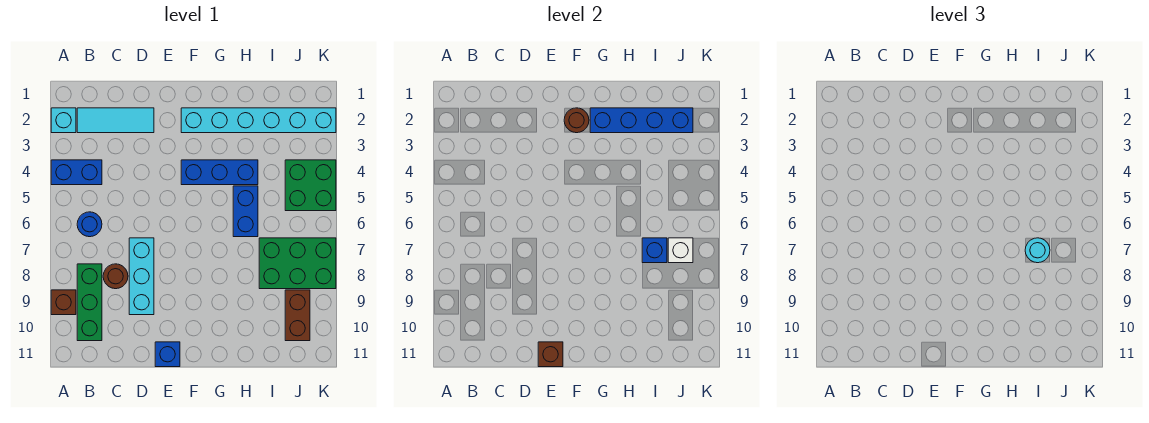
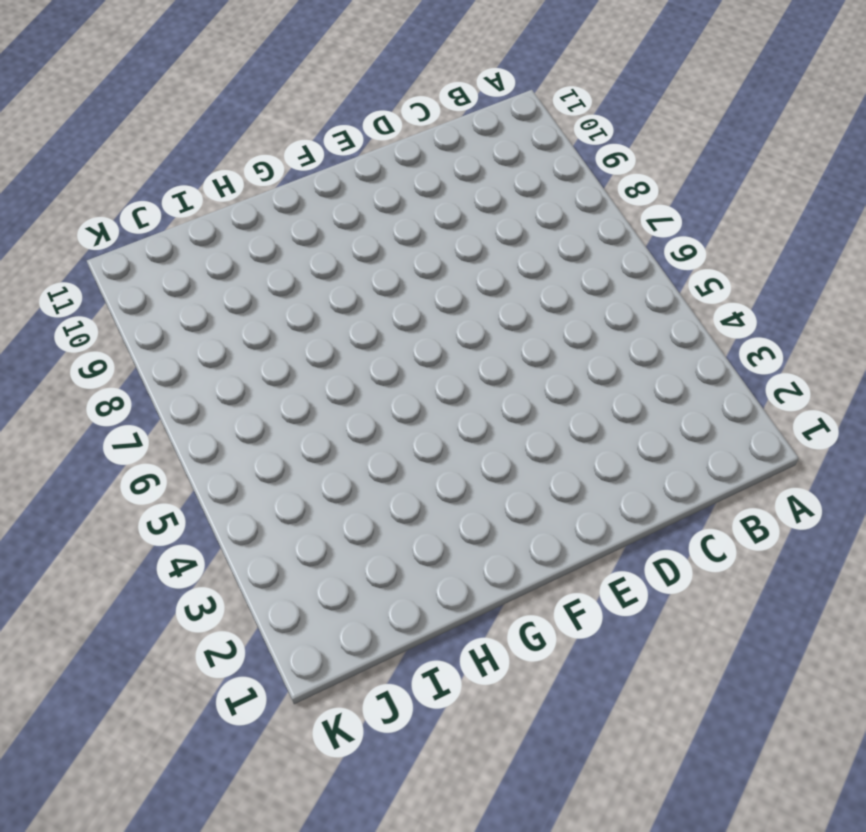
none -> cyan brick A2 level 1
none -> blue brick A4:B4 level 1
none -> brown brick A9 level 1

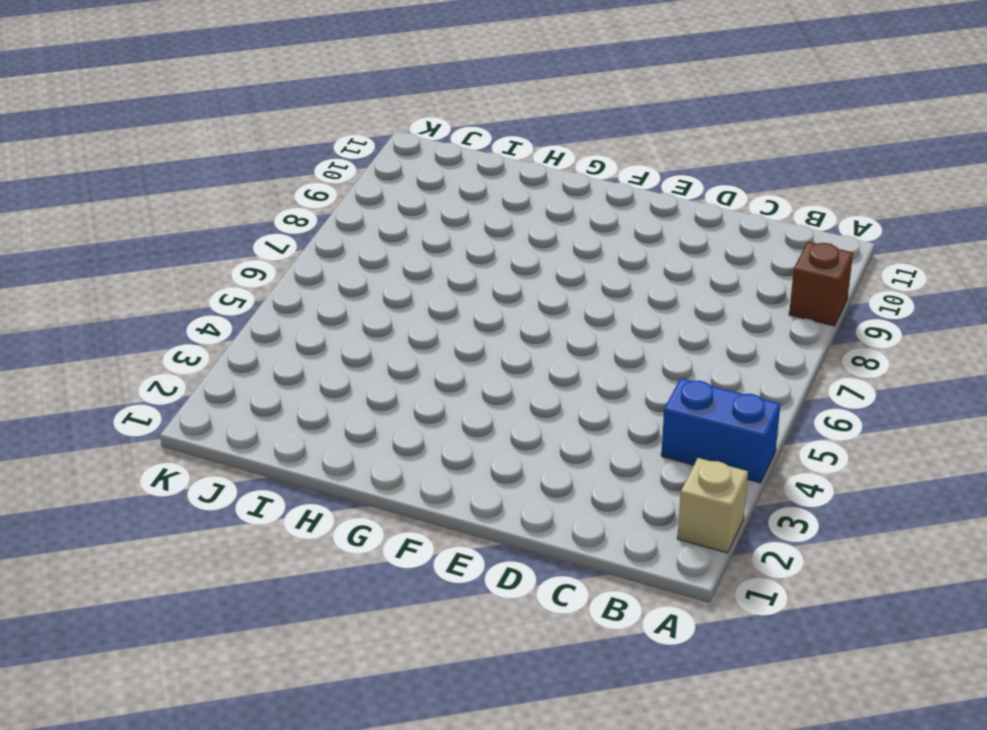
tan brick A2 level 1 -> cyan brick A2 level 1
none -> cyan tile B2:D2 level 1
none -> blue round brick B6 level 1
none -> green brick B8:B10 level 1

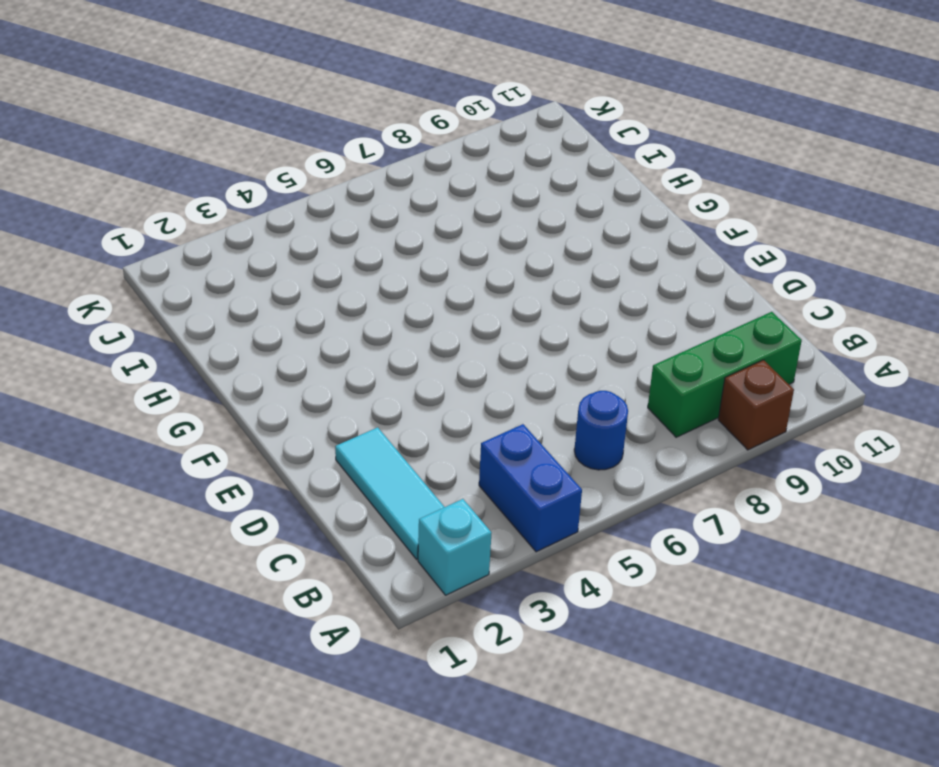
none -> brown round brick C8 level 1
none -> cyan brick D7:D9 level 1
none -> blue brick E11 level 1

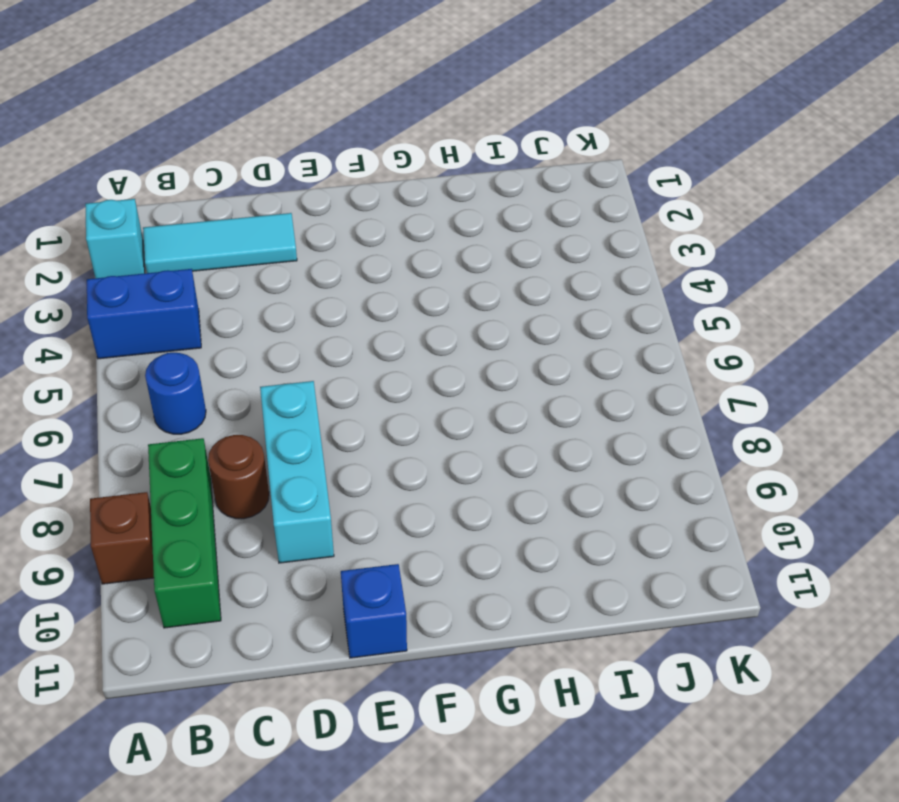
none -> cyan brick F2:K2 level 1
none -> blue brick F4:H4 level 1
none -> blue brick H5:H6 level 1

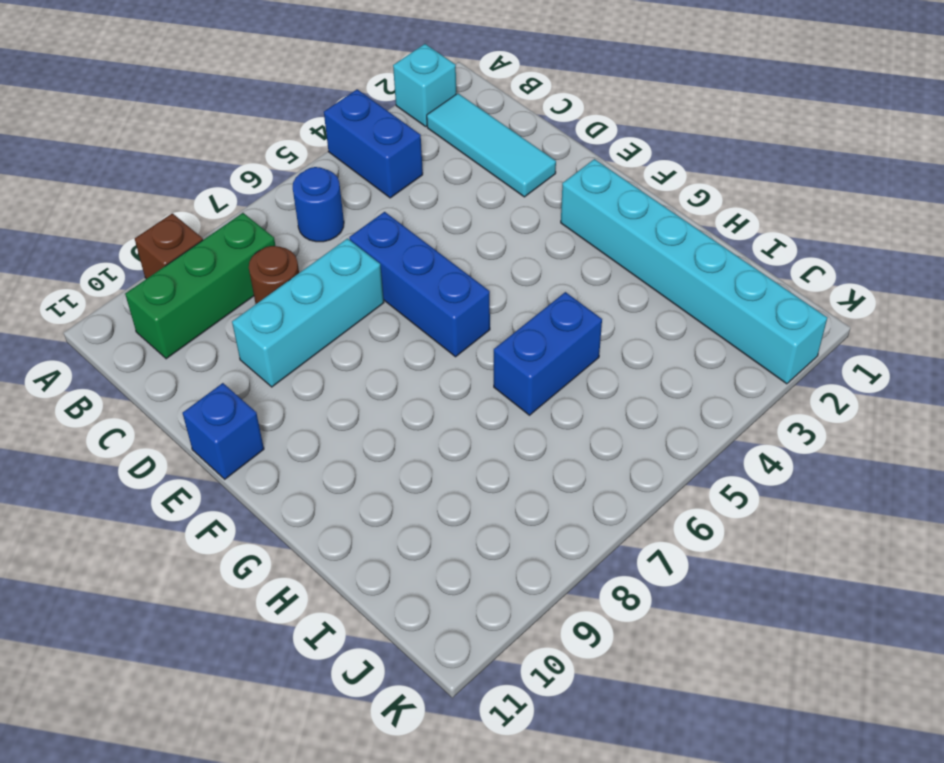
blue brick D6:F6 level 1 -> blue brick F4:H4 level 1
none -> green brick I7:K8 level 1
none -> green brick J4:K5 level 1
none -> brown brick J9:J10 level 1

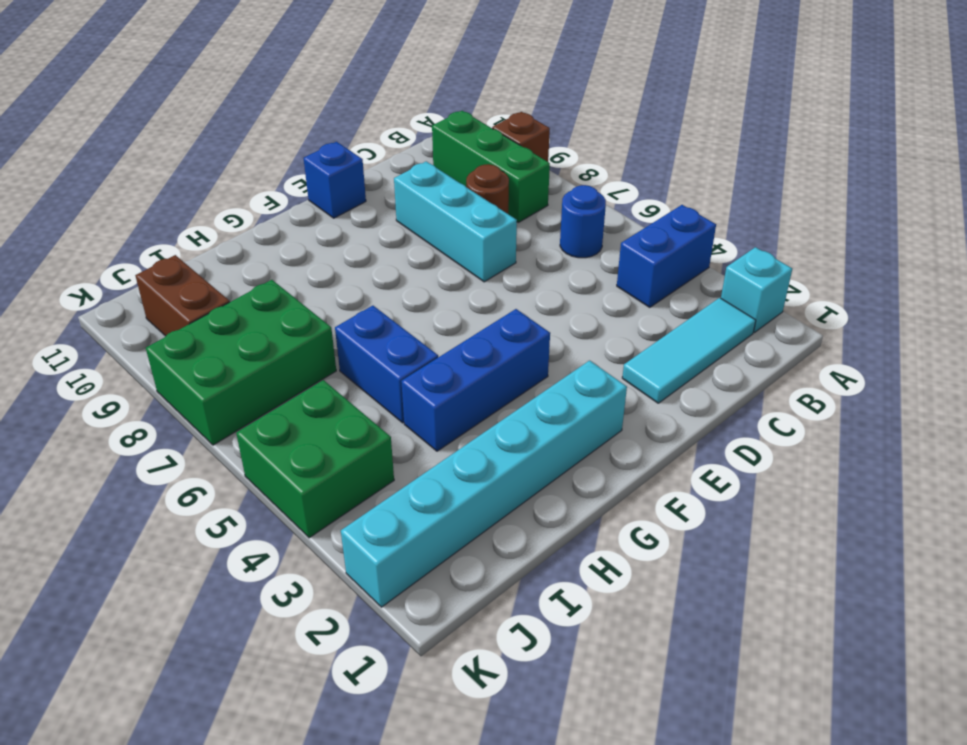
none -> brown brick E11 level 2
none -> brown round brick F2 level 2
none -> blue brick G2:J2 level 2

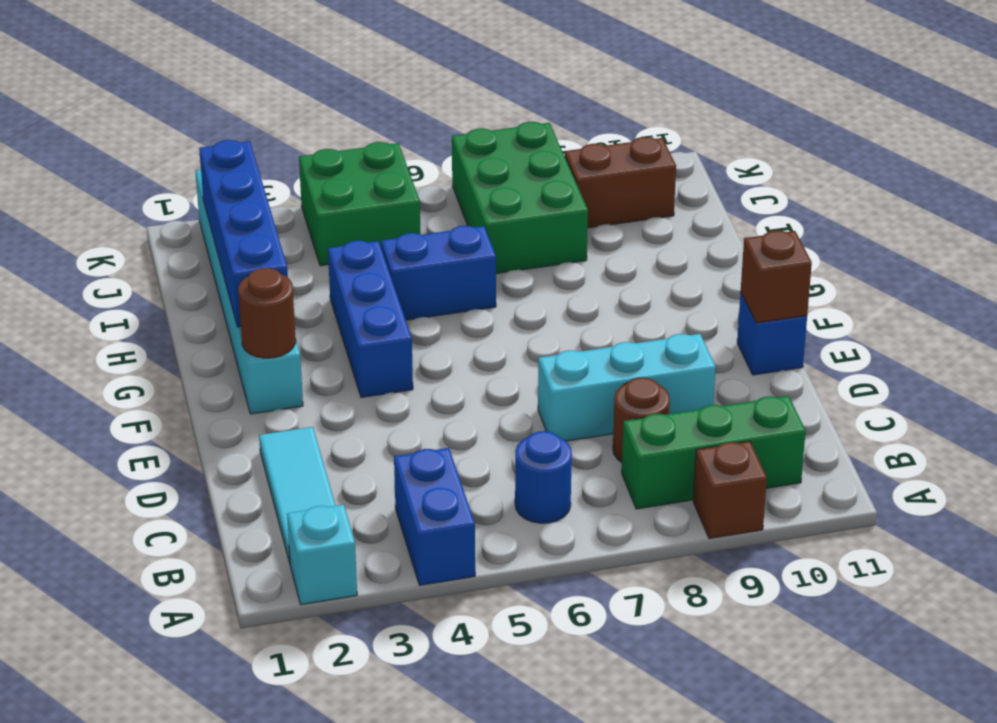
none -> blue brick I7 level 2
none -> white brick J7 level 2
none -> cyan round brick I7 level 3

